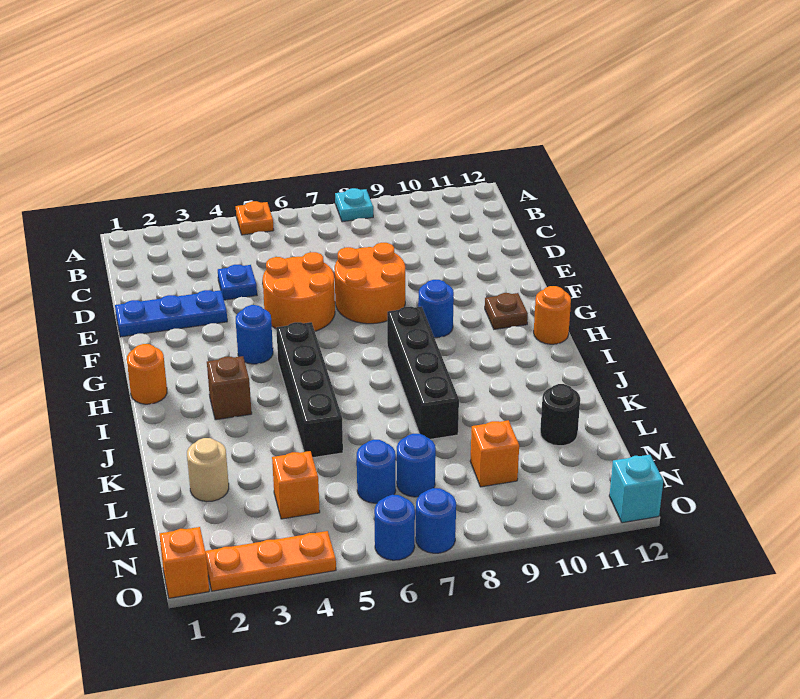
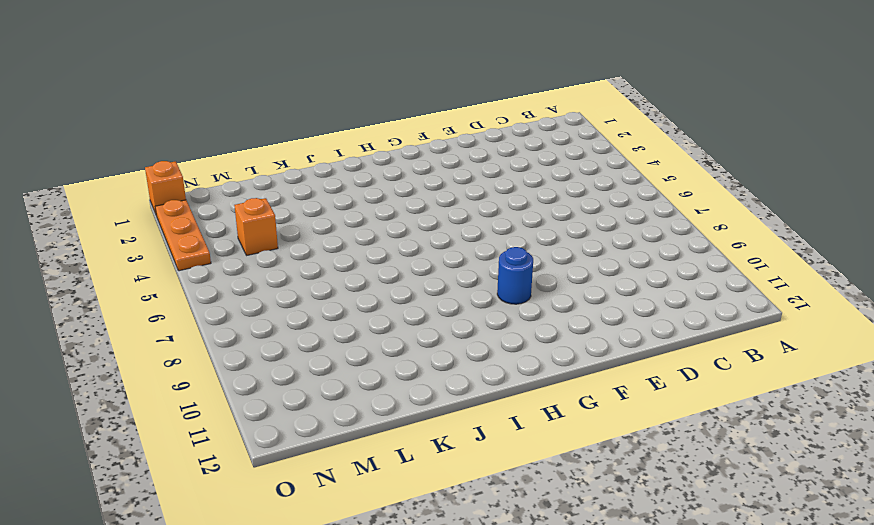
none -> orange plate A5 level 1
none -> cyan plate A8 level 1
none -> blue plate D4 level 1

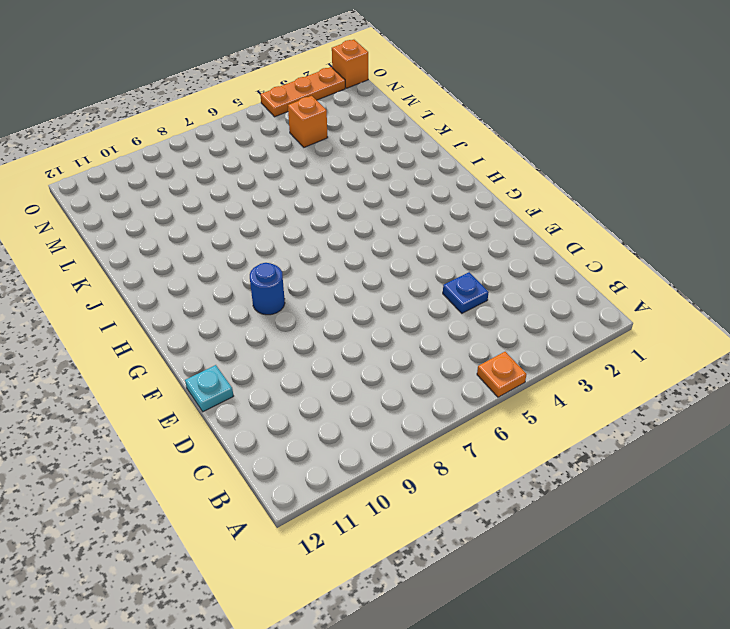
cyan plate E12 level 1 -> cyan plate A8 level 1
none -> blue plate E1:E3 level 1
none -> orange round brick E5:F6 level 1
none -> orange round brick E7:F8 level 1

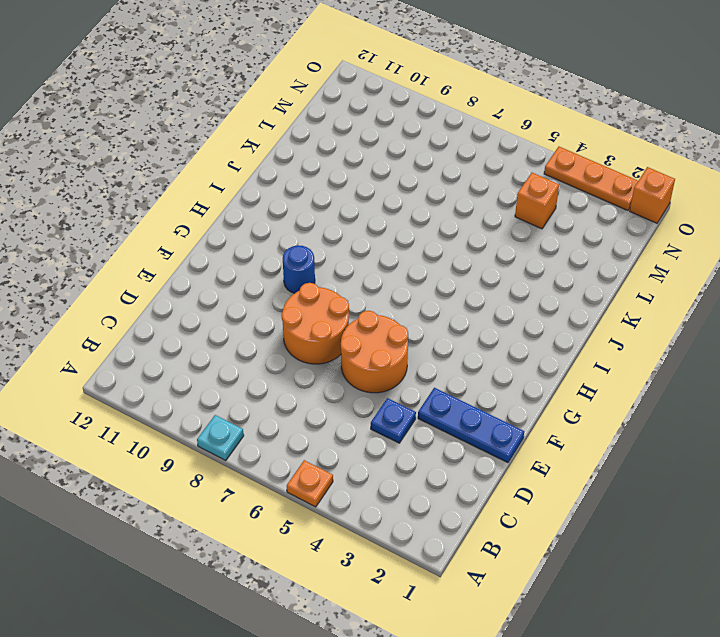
none -> blue round brick G4 level 1
none -> brown plate G11 level 1
none -> orange round brick H1 level 1

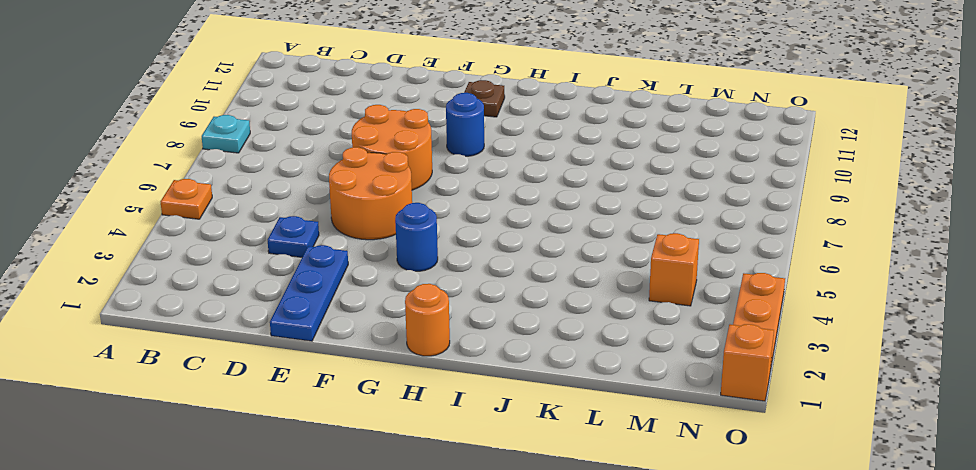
none -> black brick H5:K5 level 1
none -> black brick H8:K8 level 1
none -> orange round brick H12 level 1

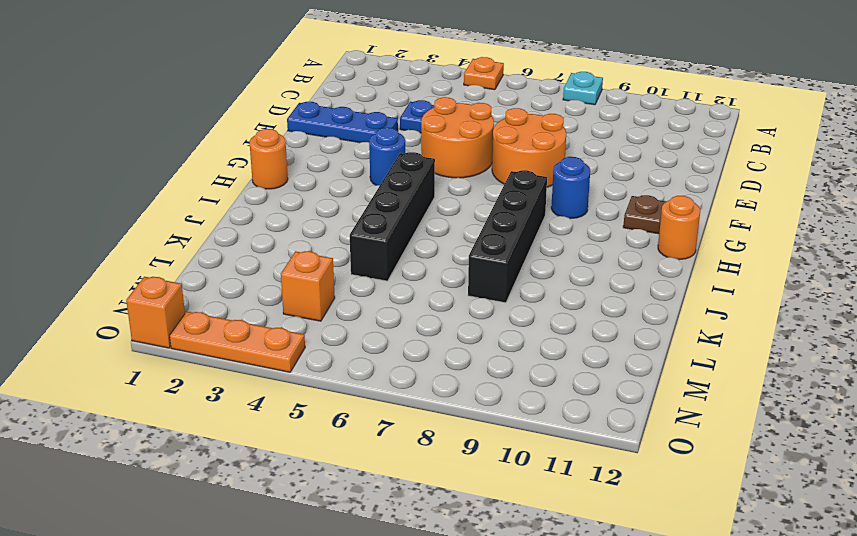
none -> brown brick I3 level 1
none -> tan round brick L2 level 1
none -> black round brick L11 level 1

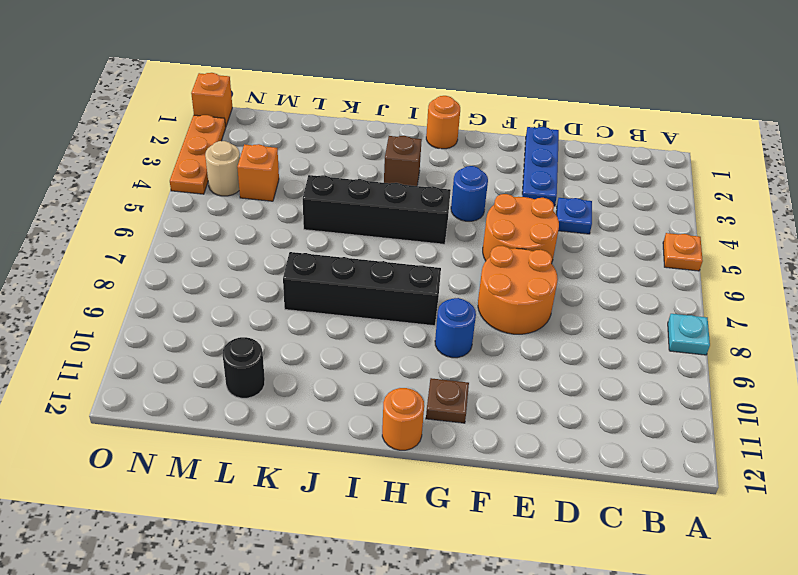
tan round brick N4 level 1 -> tan round brick L2 level 1
none -> blue round brick M6 level 1
none -> blue round brick M7 level 1
none -> orange brick M9 level 1

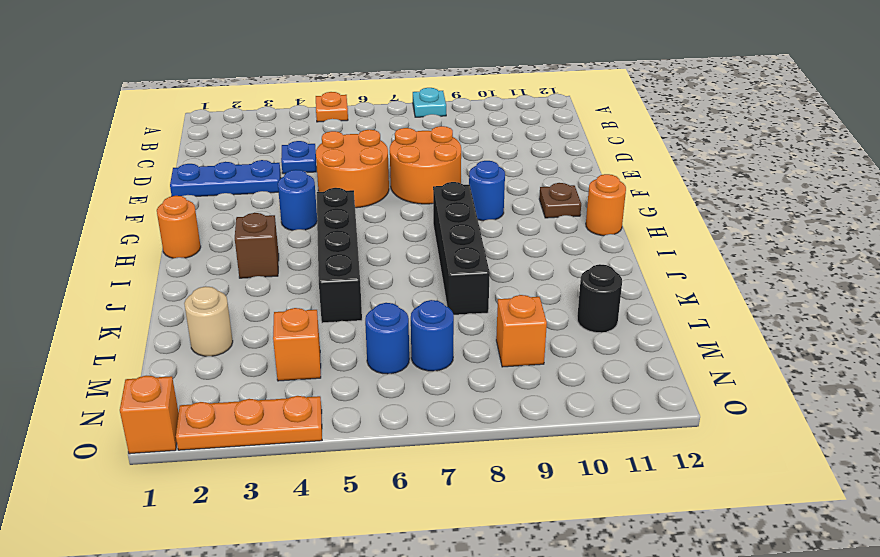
none -> blue round brick O6 level 1
none -> blue round brick O7 level 1
none -> cyan brick O12 level 1

